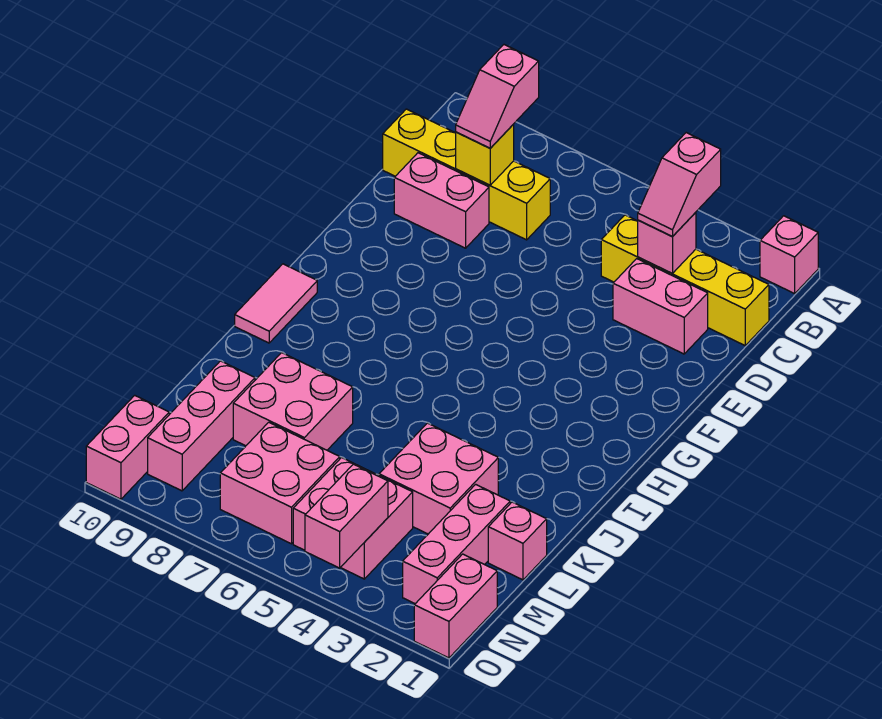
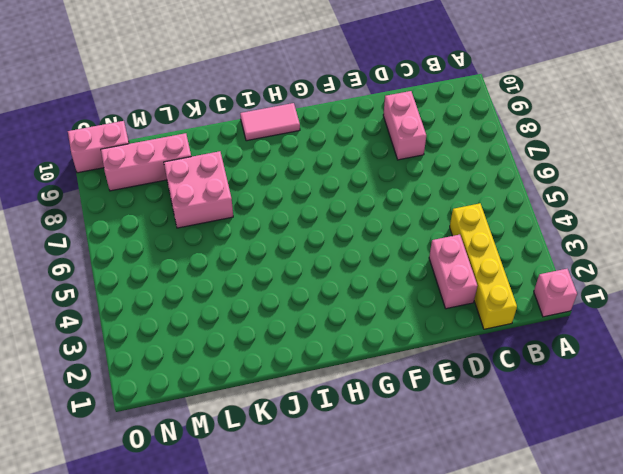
none -> yellow brick C7:C10 level 1
none -> pink brick K3:L4 level 1
none -> pink brick L1 level 1

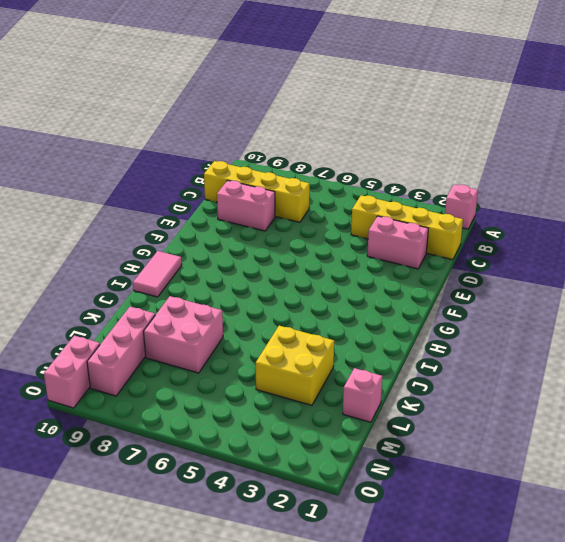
yellow brick K3:L4 level 1 -> pink brick K3:L4 level 1
none -> pink brick L2:N2 level 1
none -> pink brick M4:N5 level 1
none -> pink brick M6:N7 level 1

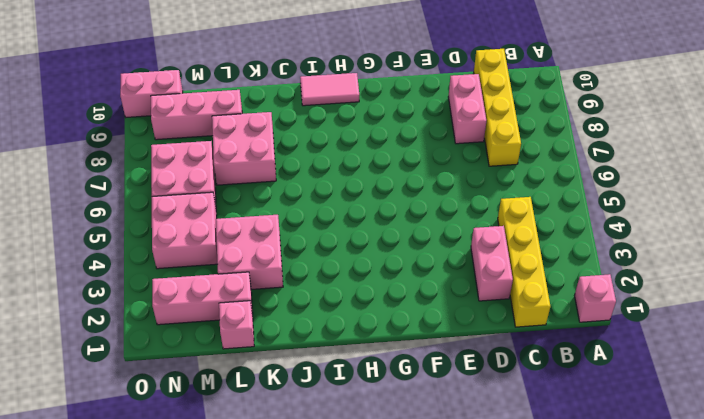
none -> pink brick N1:O1 level 1
none -> pink brick C3 level 2
none -> yellow brick C8 level 2

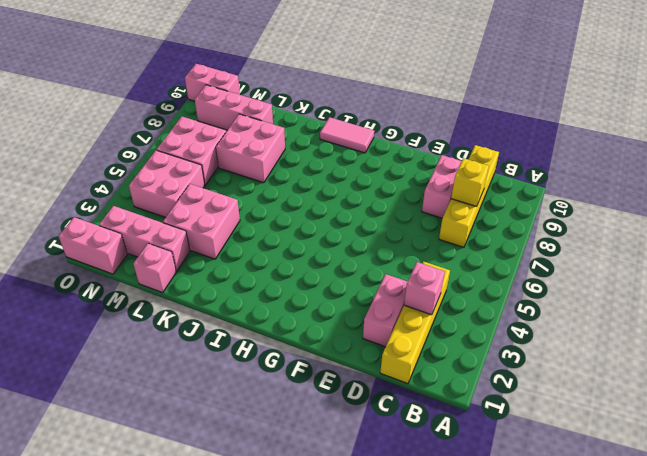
none -> pink brick A1 level 1
none -> pink brick N4:O4 level 2
none -> pink slope B3:C3 level 3 top B

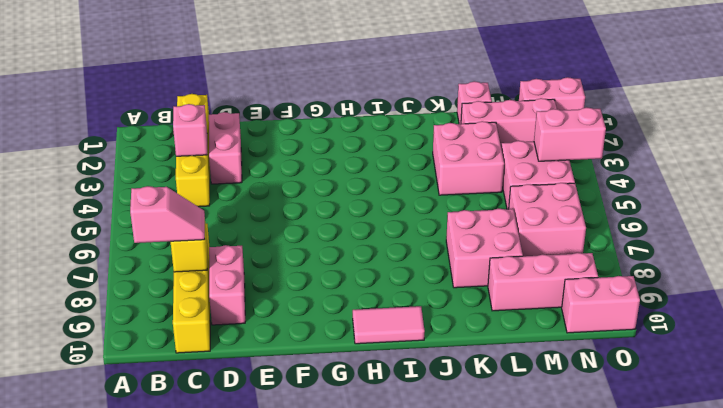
none -> pink brick A1 level 1
none -> pink slope B3:C3 level 3 top B

